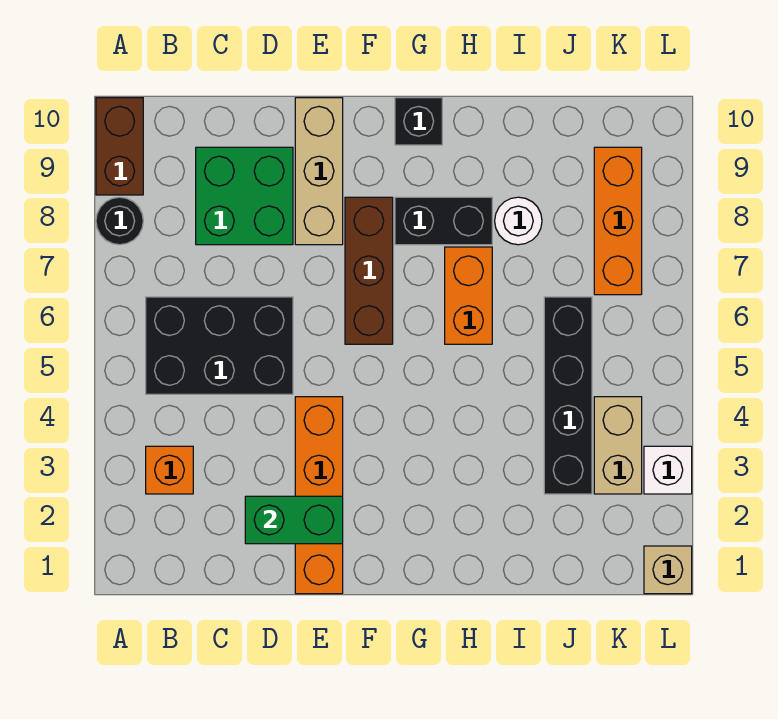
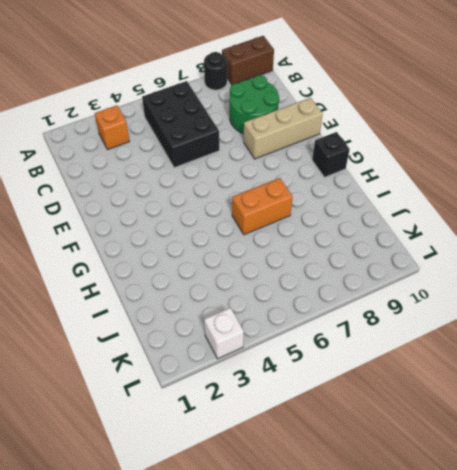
green round brick C8:D9 level 1 -> green brick C8:D9 level 1
none -> orange brick E1:E4 level 1
none -> brown brick F6:F8 level 1
none -> black brick G8:H8 level 1

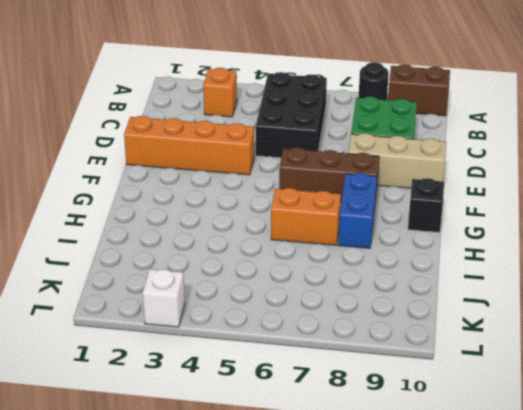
blue brick G8:H8 level 1 -> black brick G8:H8 level 1
none -> white round brick I8 level 1
none -> black brick J3:J6 level 1
none -> tan brick K3:K4 level 1

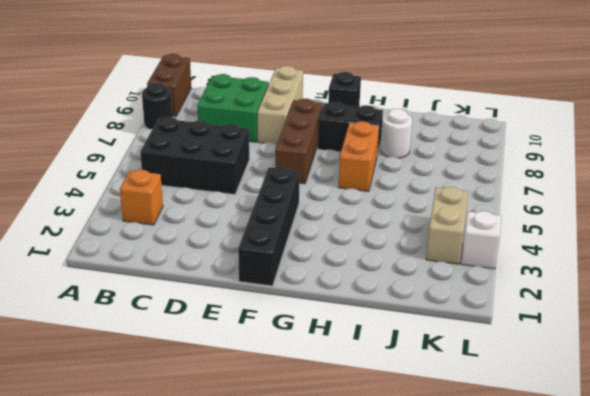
black brick F1:F4 level 1 -> black brick J3:J6 level 1
none -> orange brick E1:E4 level 1
none -> orange brick K7:K9 level 1
none -> tan brick L1 level 1

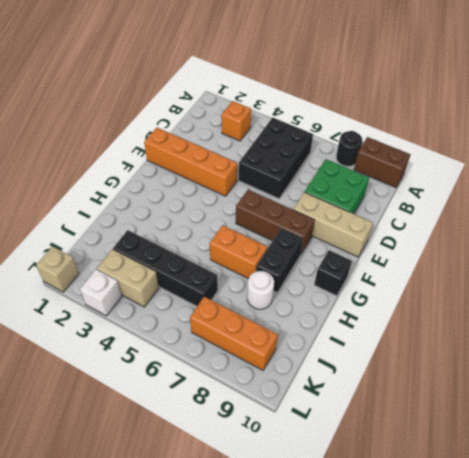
none -> green brick D2:E2 level 2

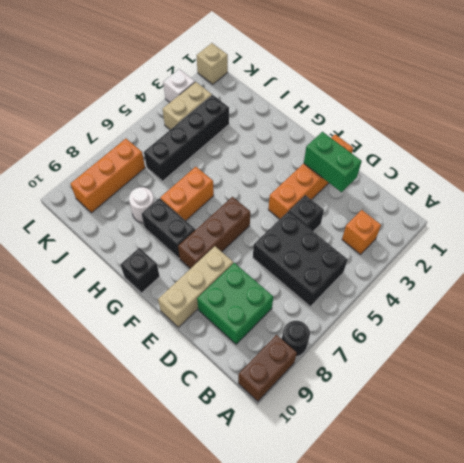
black brick D4 level 1 -> none

